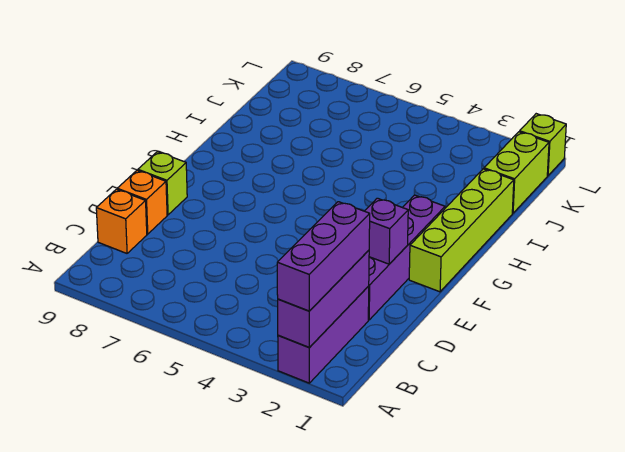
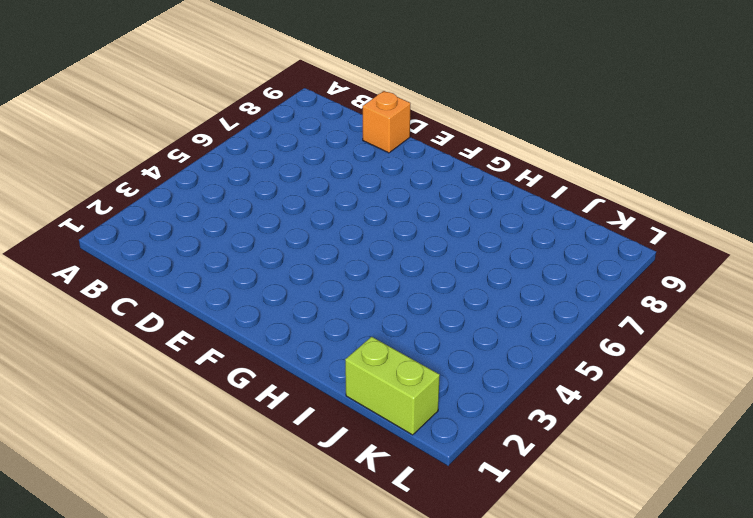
none -> purple brick A2:C2 level 1
none -> orange brick C9 level 1

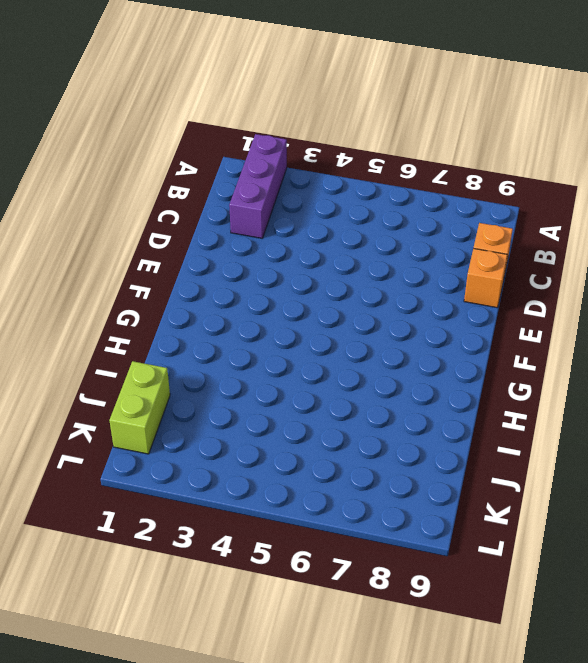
none -> purple brick D2:G2 level 1
none -> lime brick E9 level 1

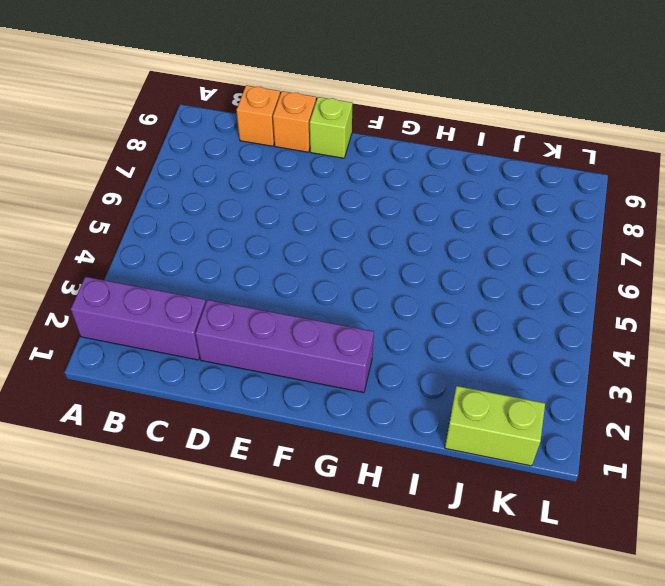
none -> lime brick F1:I1 level 1
none -> lime brick L1 level 1

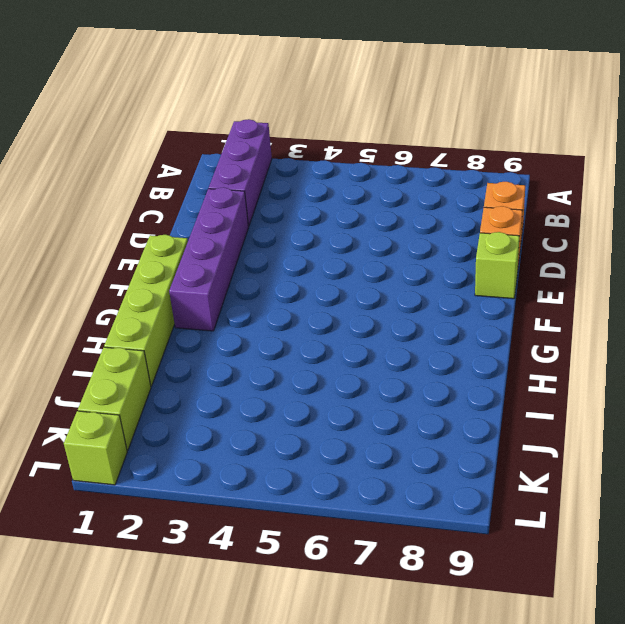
none -> purple brick A2:C2 level 2
none -> purple brick E2 level 2

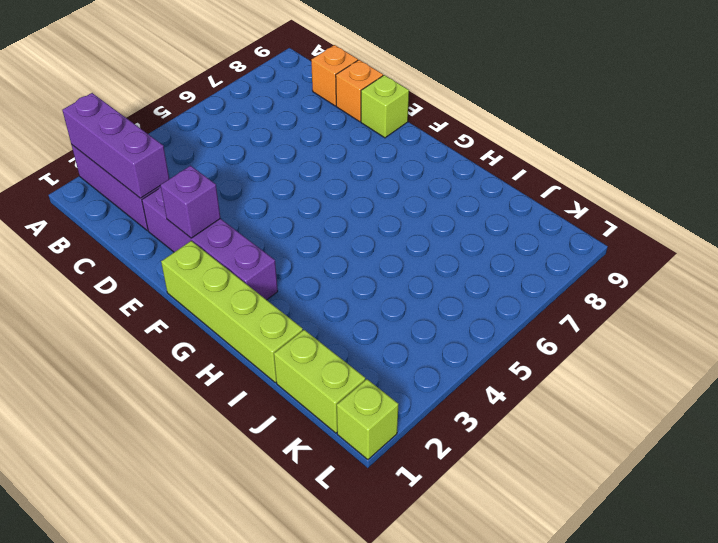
none -> purple brick A2:C2 level 3

